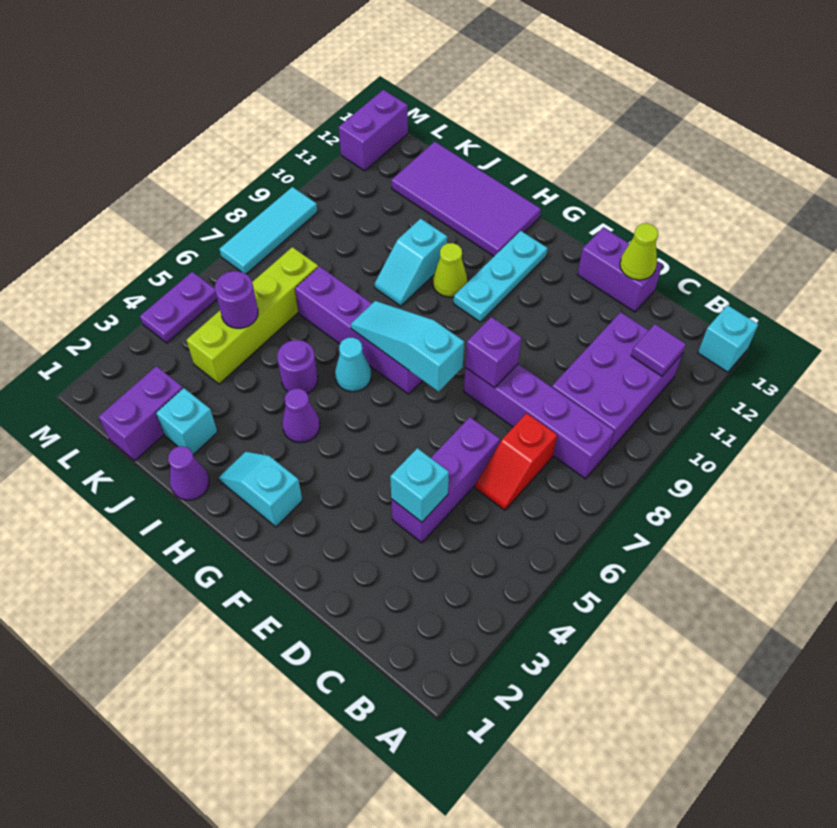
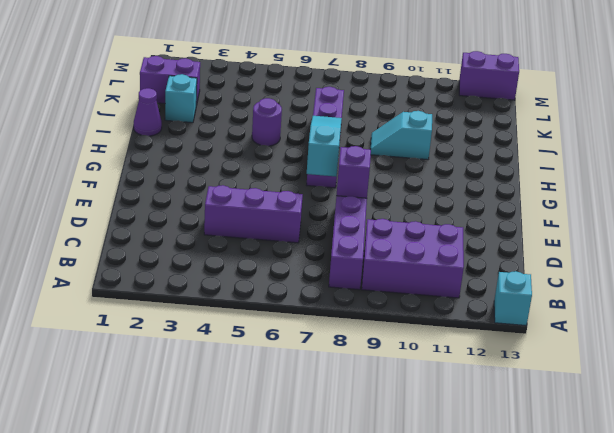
none -> red slope C6:C7 level 1 top 7
none -> purple brick D13:E13 level 1
none -> cyan slope G2:H2 level 1 top G

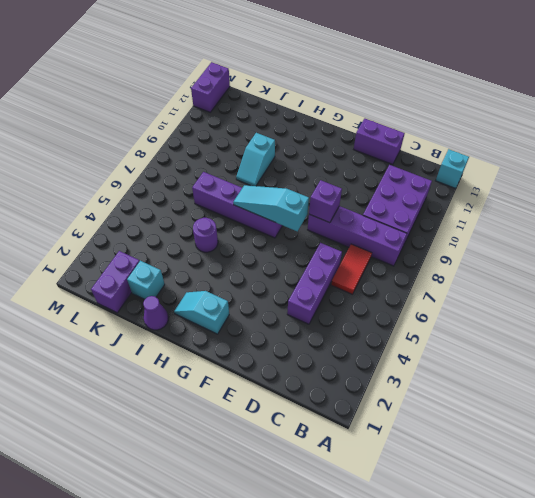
red tile C6:C7 level 1 -> red slope C6:C7 level 1 top 7
none -> cyan plate G10:G12 level 1
none -> purple cone H4 level 1
none -> cyan cone H6 level 1

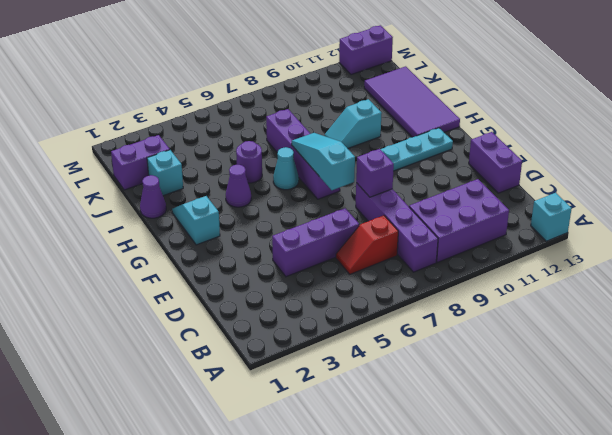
none -> lime cone H10 level 1
none -> lime brick K4:K7 level 1
none -> purple plate M4:M5 level 1

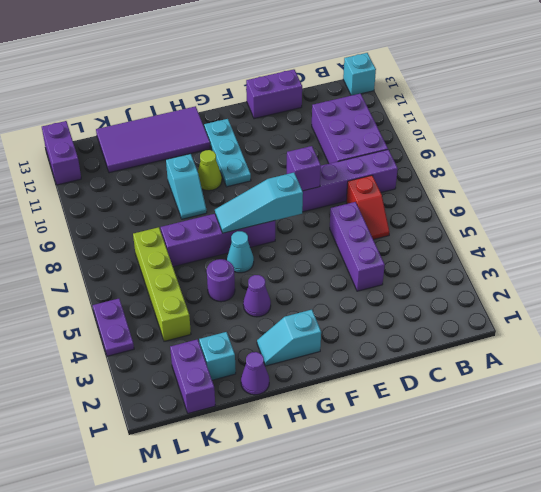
none -> cyan tile M7:M9 level 1
none -> purple tile B11 level 2
none -> cyan brick D4 level 2

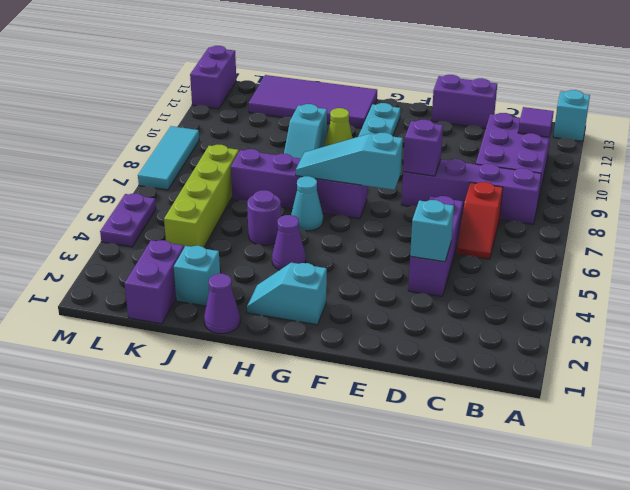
none -> lime cone D13 level 2
none -> purple round brick K5 level 2

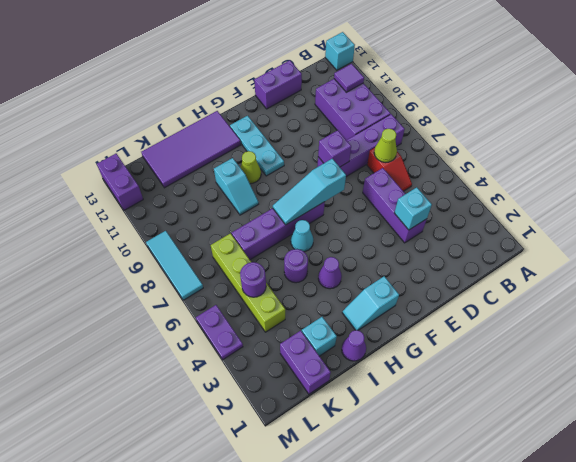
lime cone C7 level 2 -> lime cone D13 level 2

